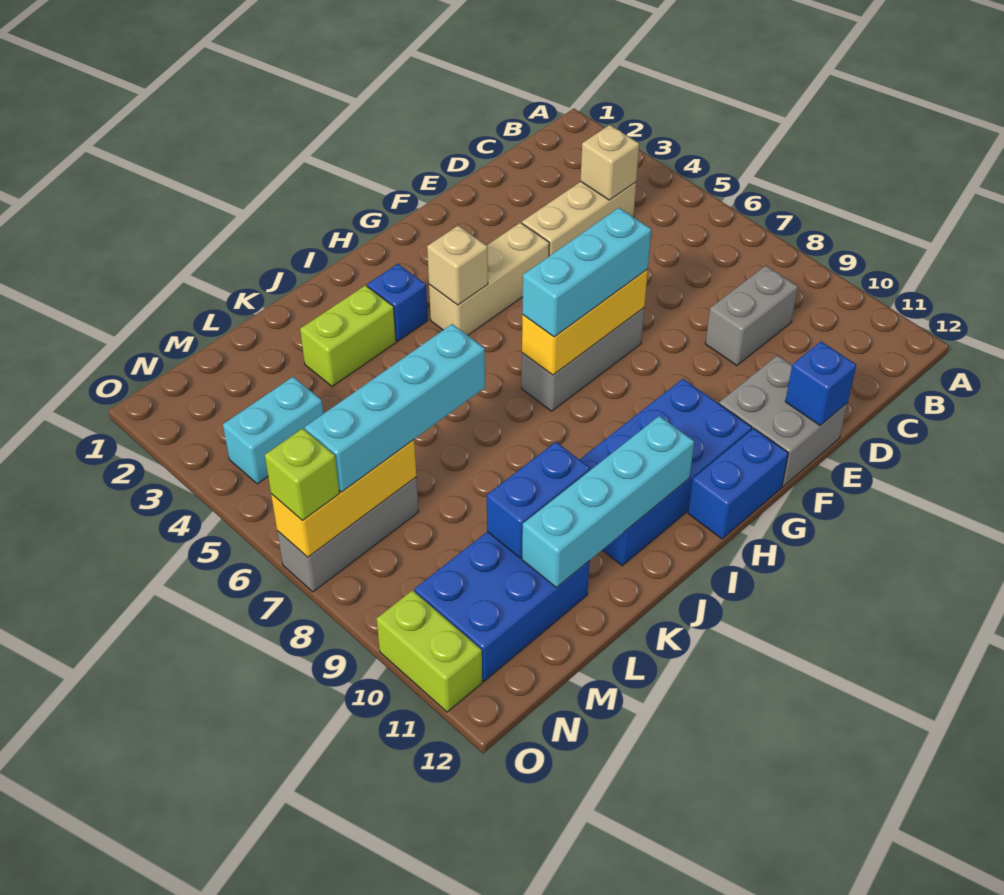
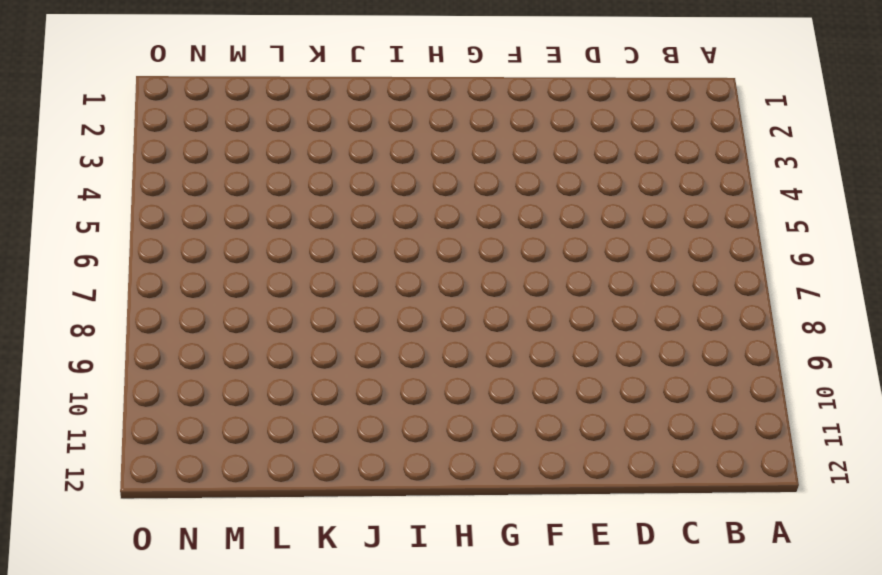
none -> tan brick C4:E4 level 1
none -> grey brick C9:D9 level 1
none -> grey brick E11:F12 level 1

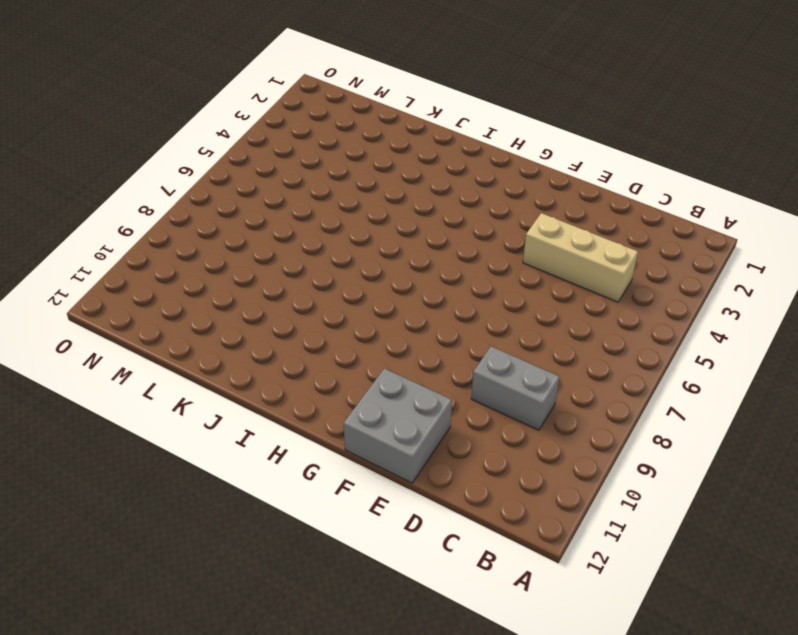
none -> tan brick F4:H4 level 1
none -> grey brick F7:H7 level 1
none -> blue brick G10:J11 level 1

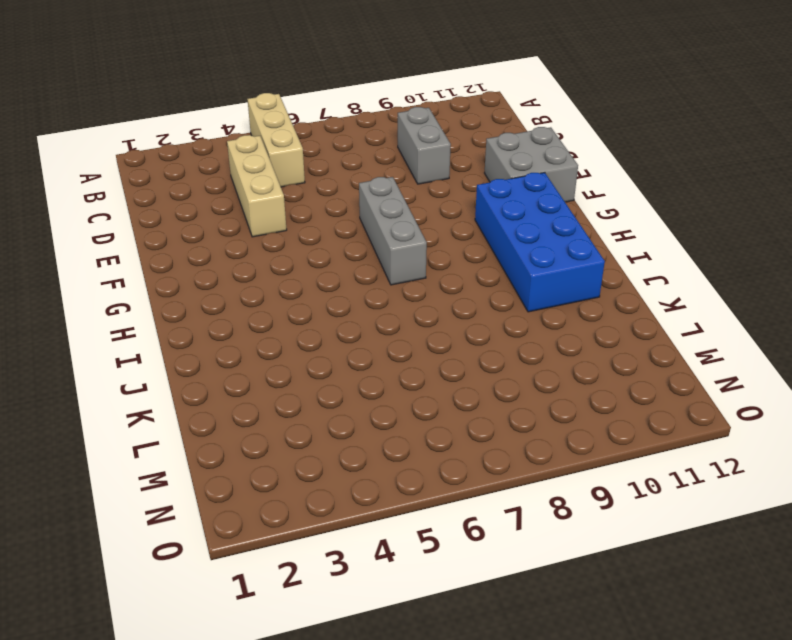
tan brick A5:C5 level 1 -> tan brick F4:H4 level 1
none -> blue brick G12:H12 level 1
none -> blue brick I3 level 1
none -> lime brick J3:K3 level 1

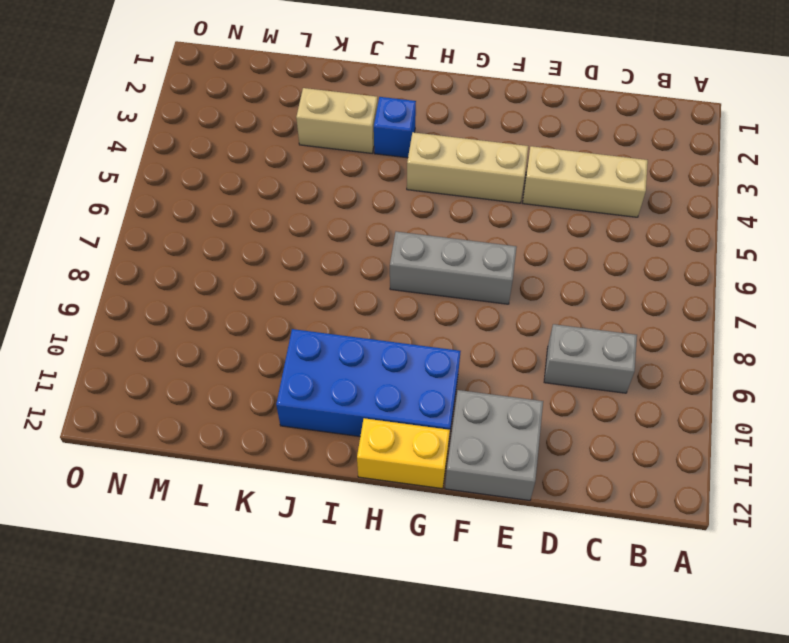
yellow brick G12:H12 level 1 -> blue brick G12:H12 level 1
tan brick J3:K3 level 1 -> lime brick J3:K3 level 1
none -> blue brick L10:N11 level 1
none -> cyan brick M4:N4 level 1
none -> grey brick M7:O7 level 1

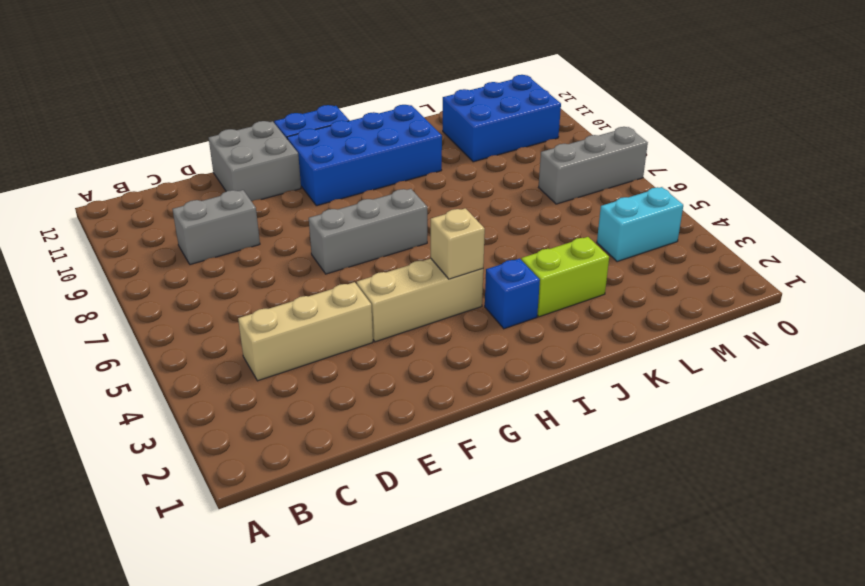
none -> lime brick O10:O11 level 1
none -> tan brick C4 level 2
none -> blue brick E12 level 2

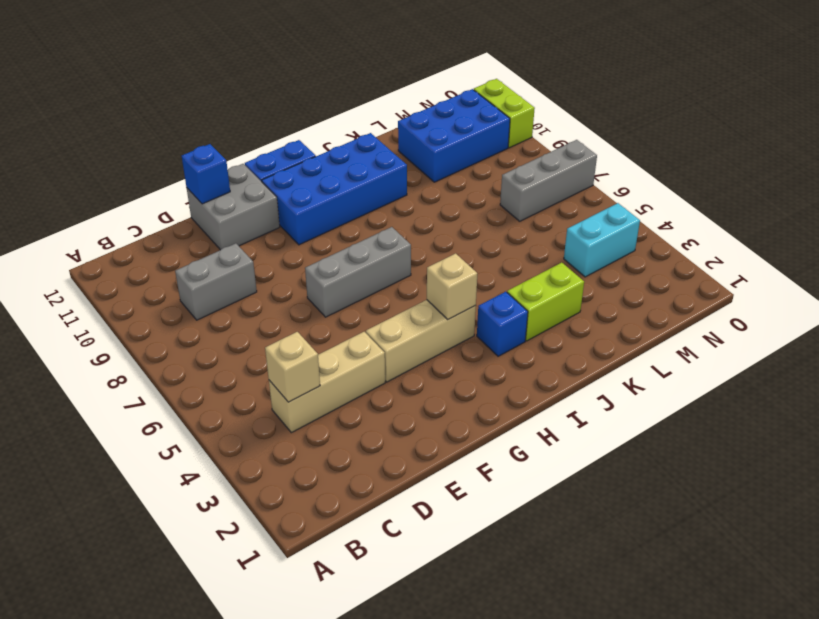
none -> yellow brick F7:H7 level 2
none -> cyan brick I11:L11 level 2
none -> blue brick K10:L10 level 2

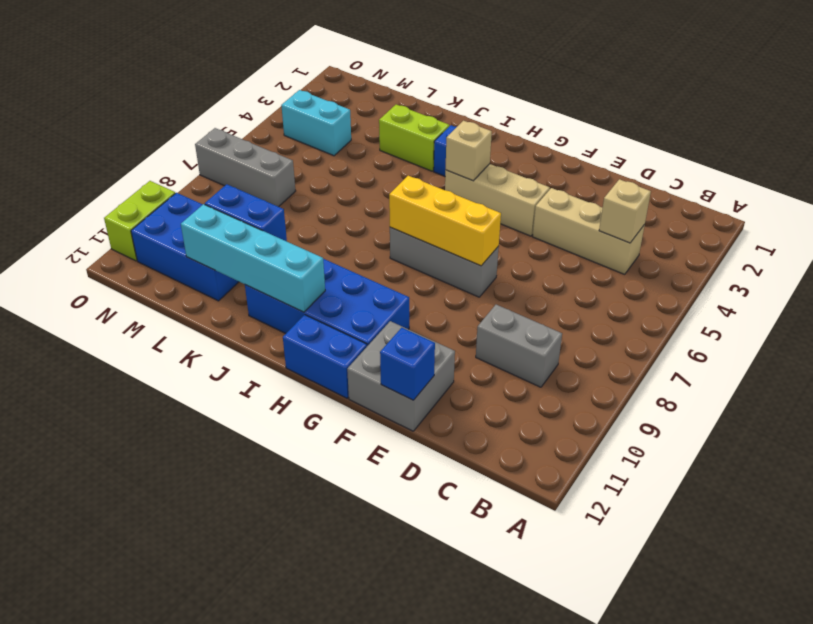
none -> yellow brick M7:O7 level 2
none -> cyan brick F7:H7 level 3
none -> cyan brick K7:N7 level 3

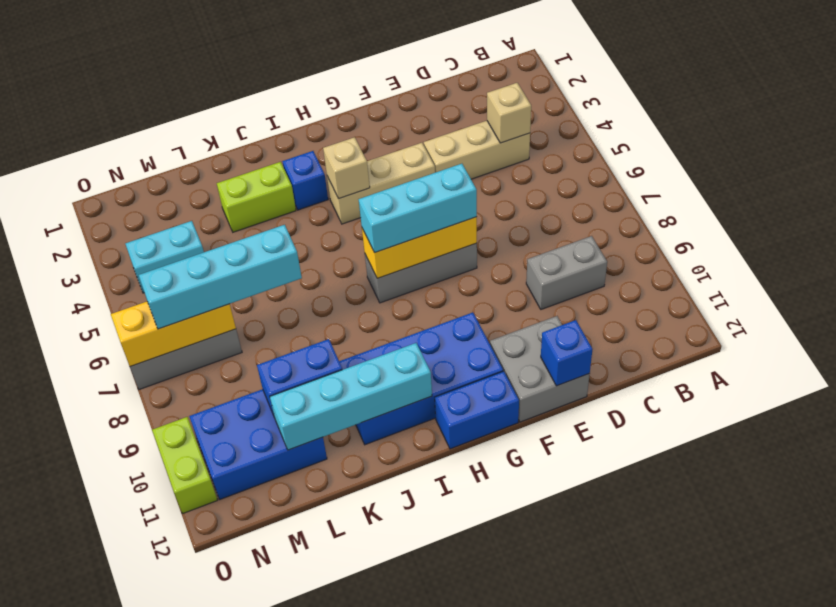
none -> lime brick O7 level 3

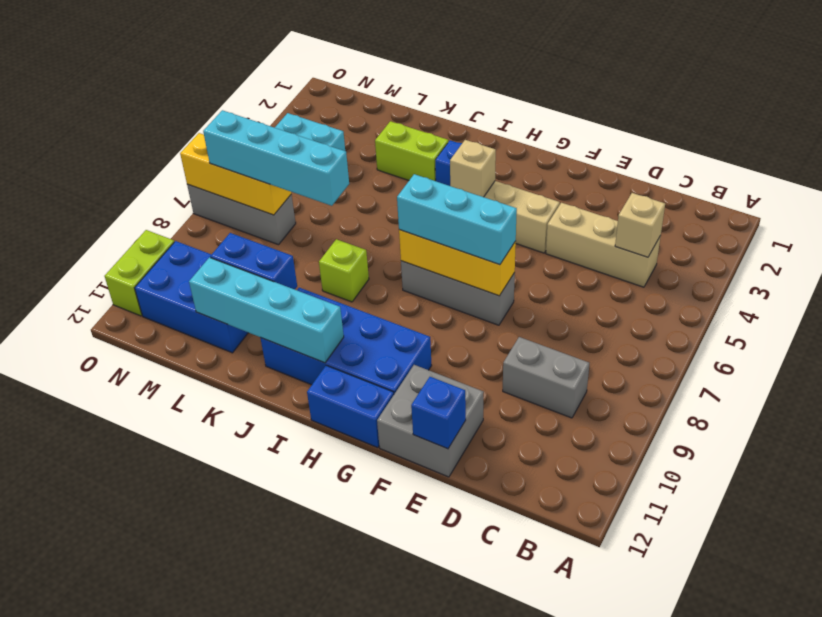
lime brick J8 level 1 -> lime brick O7 level 3

